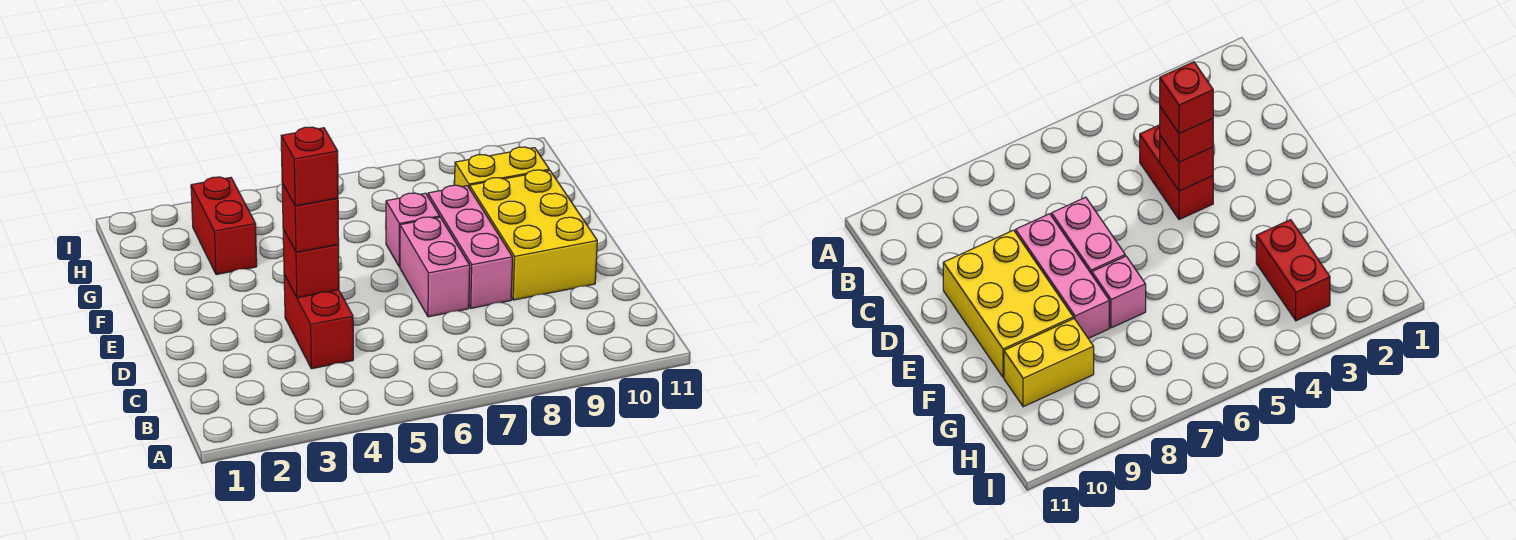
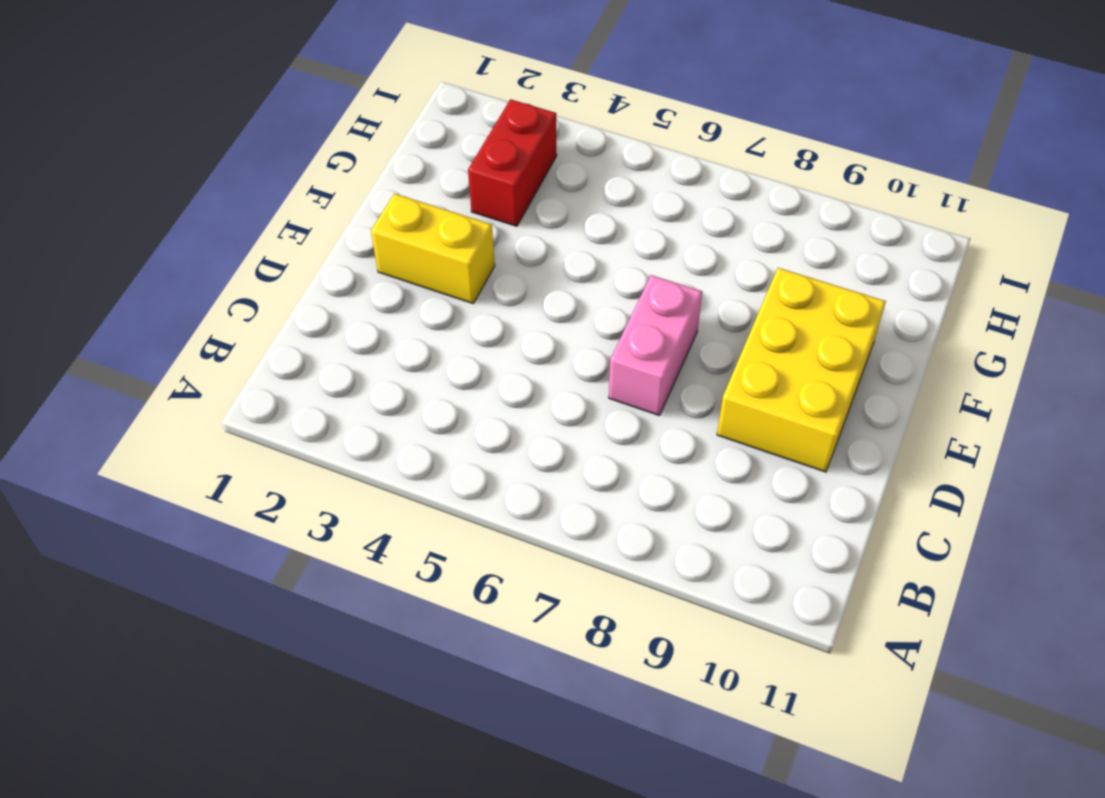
yellow brick E2:E3 level 1 -> yellow brick G9:G10 level 1
none -> red brick C4:D4 level 1
none -> pink brick D8:F8 level 1

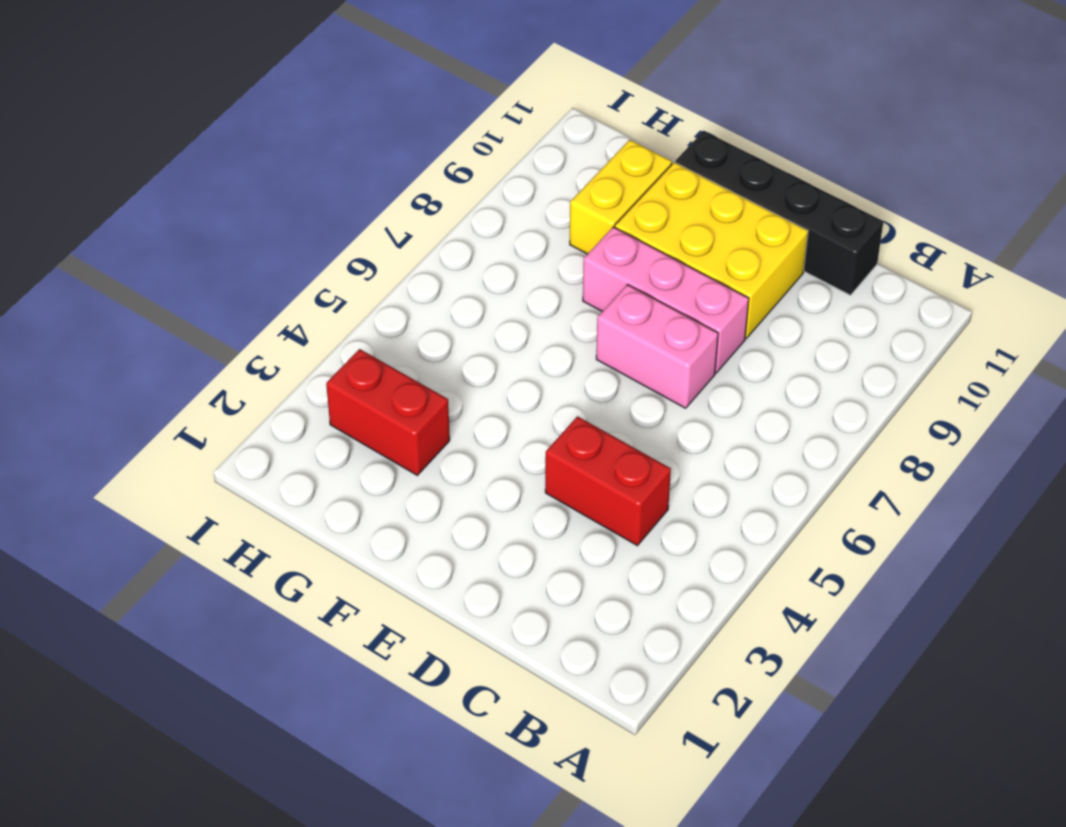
black brick C11:F11 level 1 -> none
none -> pink brick F7 level 1
none -> red brick D4 level 2

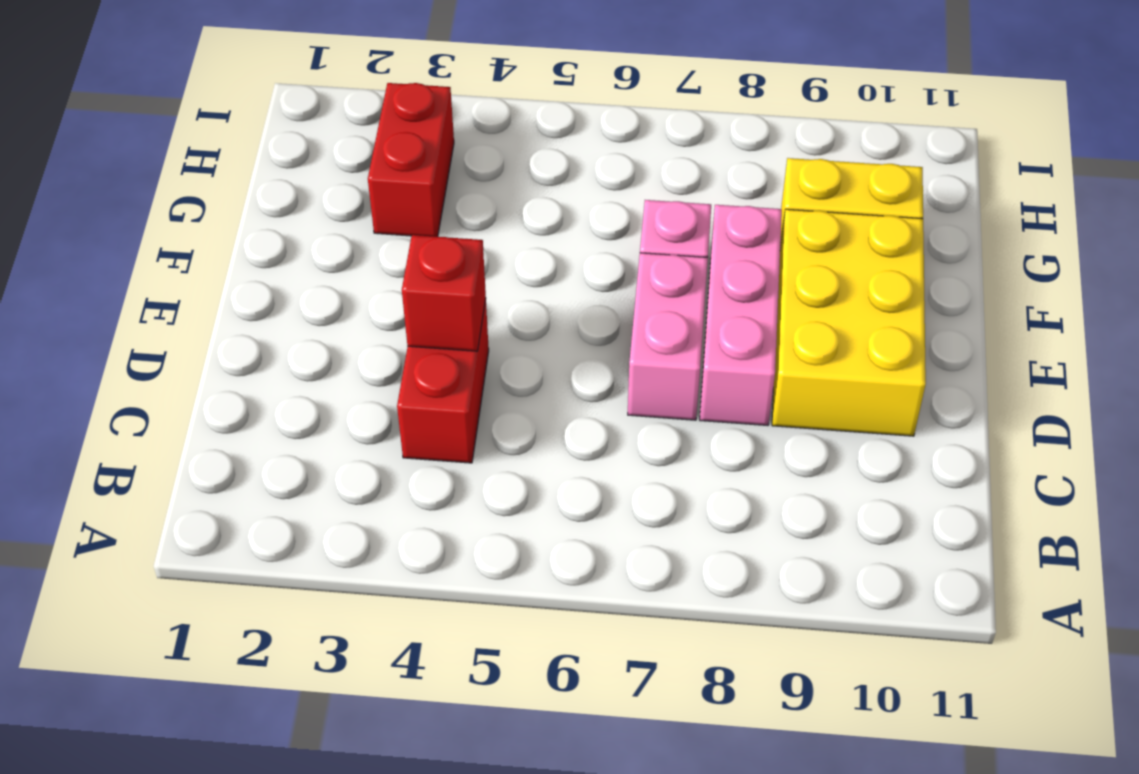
none -> red brick D4 level 3
none -> red brick D4 level 4

